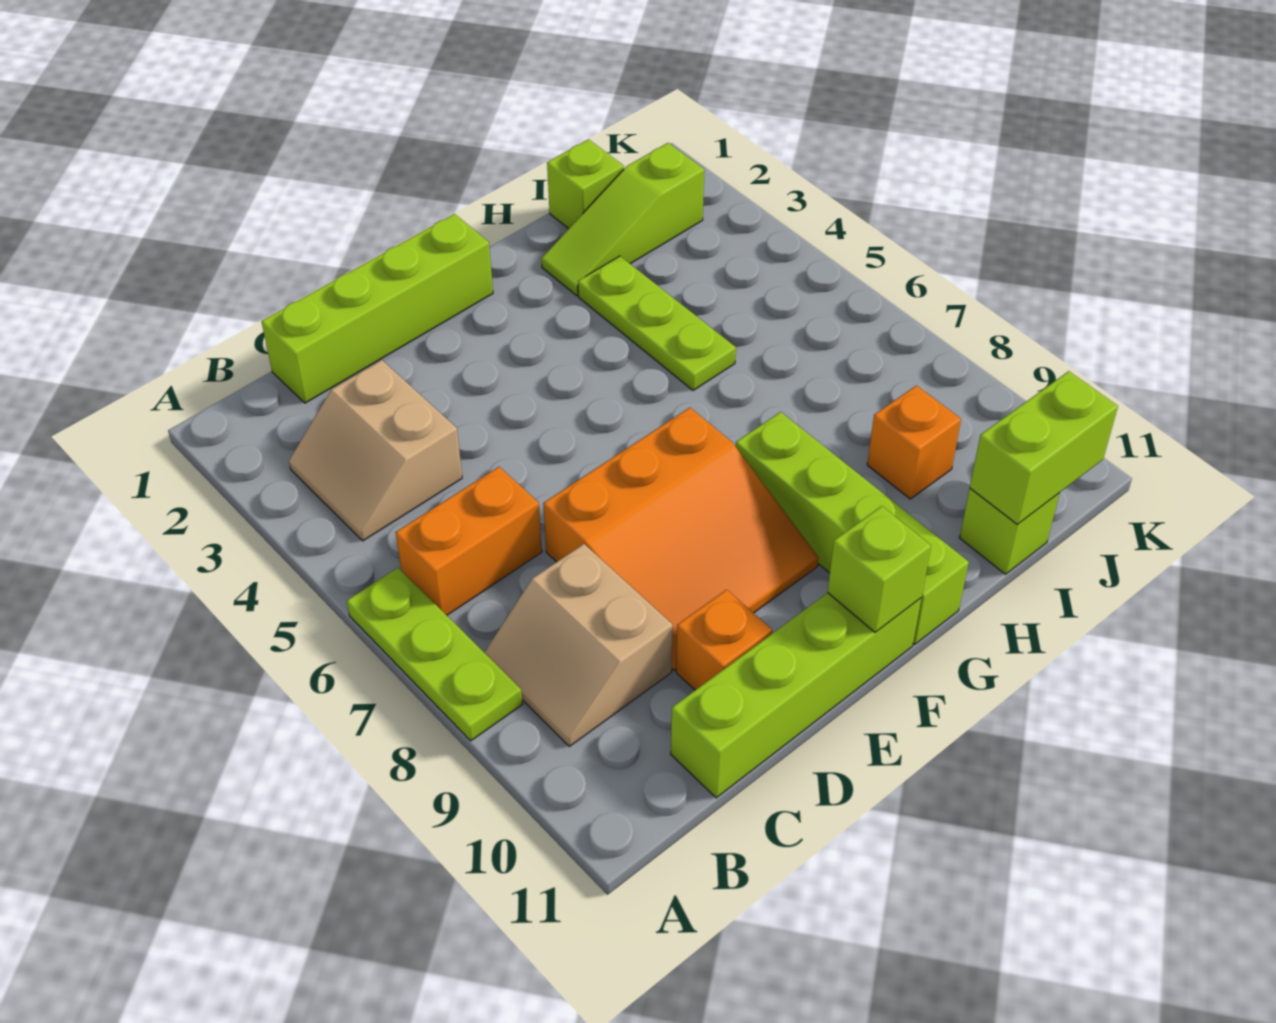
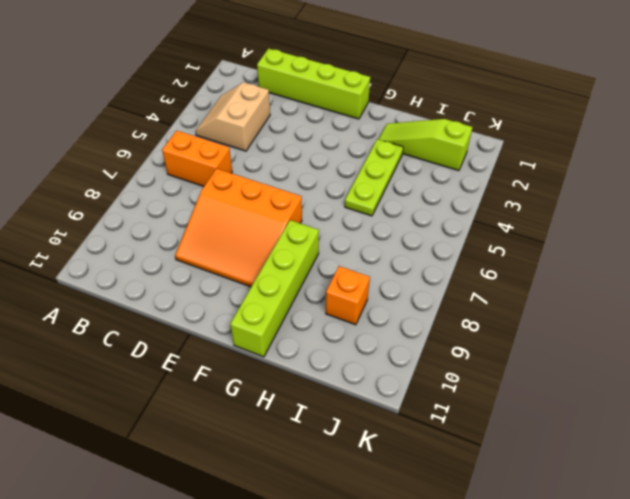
none -> lime plate A6:A8 level 1
none -> tan slope B8:C9 level 1 top C
none -> lime brick C11:F11 level 1

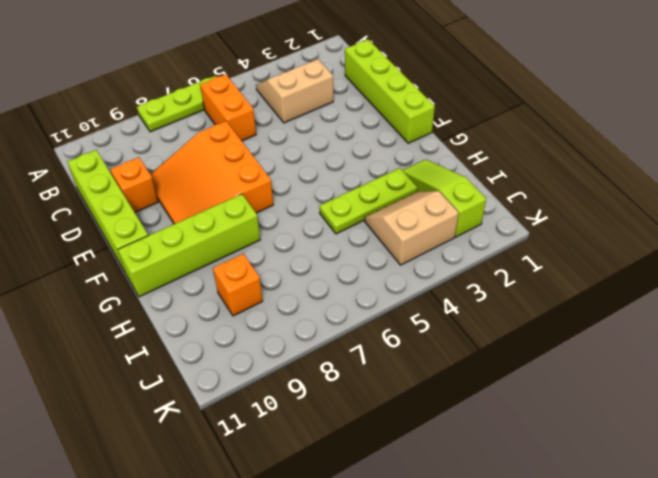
tan slope I3:J4 level 1 top J -> tan slope B8:C9 level 1 top C
none -> lime brick I1 level 1
none -> lime brick I11 level 1
none -> lime brick F11 level 2

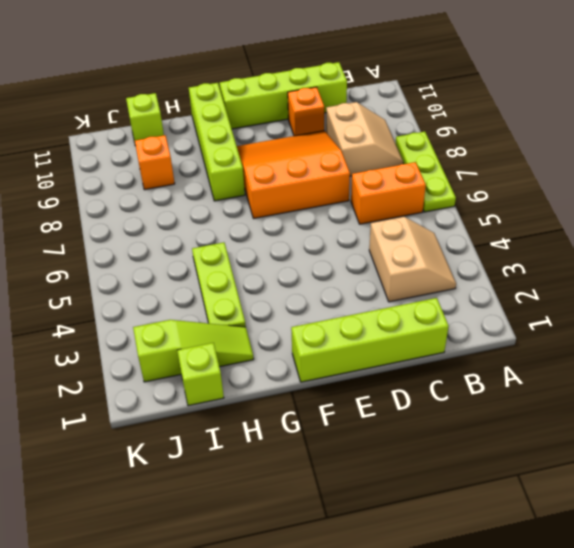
none -> lime brick F11 level 2
none -> lime brick I11:J11 level 2

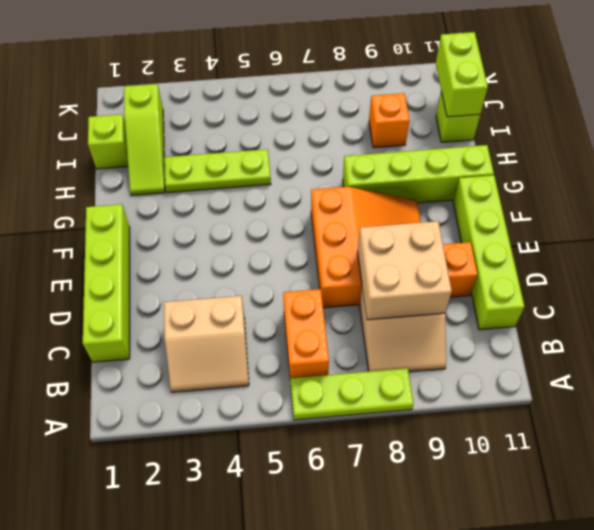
tan brick C8:D9 level 2 -> none
none -> lime brick F11 level 2

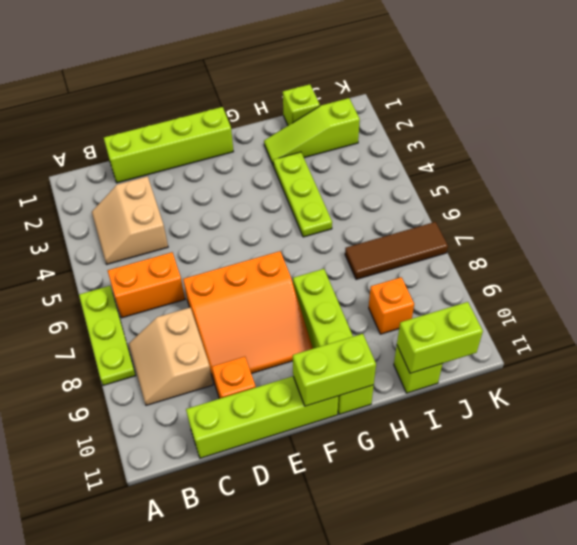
lime brick F11:G11 level 2 -> lime brick F11 level 2
brown tile I7:K7 level 1 -> none

